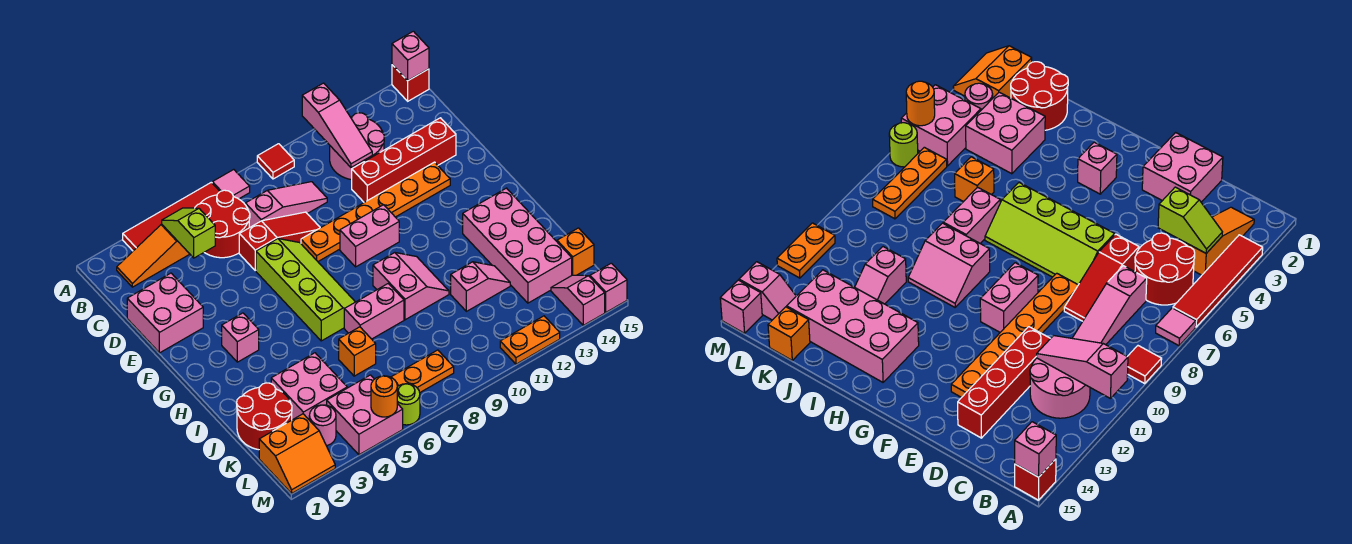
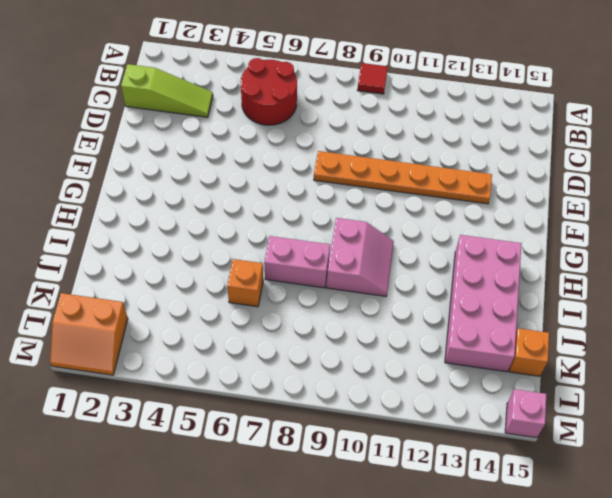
lime slope C1:C3 level 1 top 1 -> none
none -> red tile A3:A6 level 1
none -> pink tile A7 level 1
none -> red brick A15 level 1
none -> orange slope B2:B4 level 1 top 4

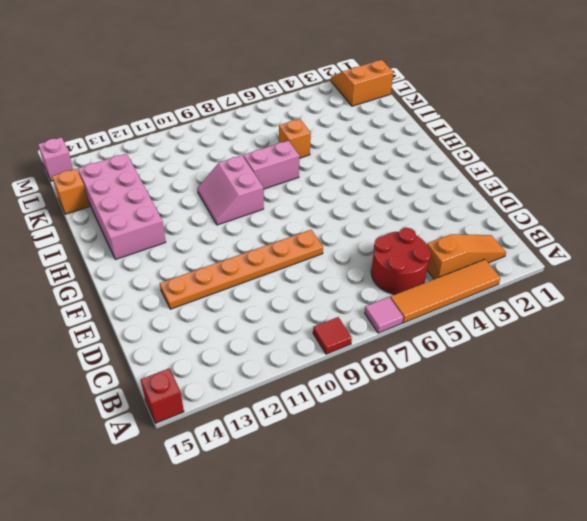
orange tile A3:A6 level 1 -> red tile A3:A6 level 1
none -> pink round brick B11:C12 level 1
none -> pink slope C7:C9 level 1 top 7
none -> pink brick D1:E2 level 1
none -> red slope D6:D8 level 1 top 6

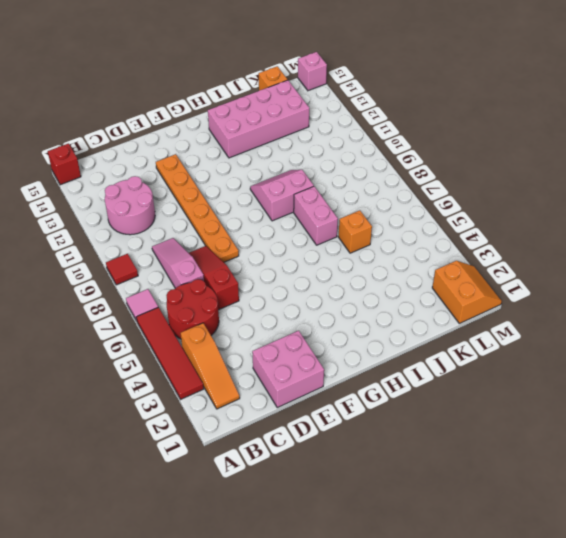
none -> red brick D11:D14 level 1
none -> lime slope E6:H7 level 1 top 6
none -> pink brick F9:F10 level 1
none -> pink brick G3 level 1

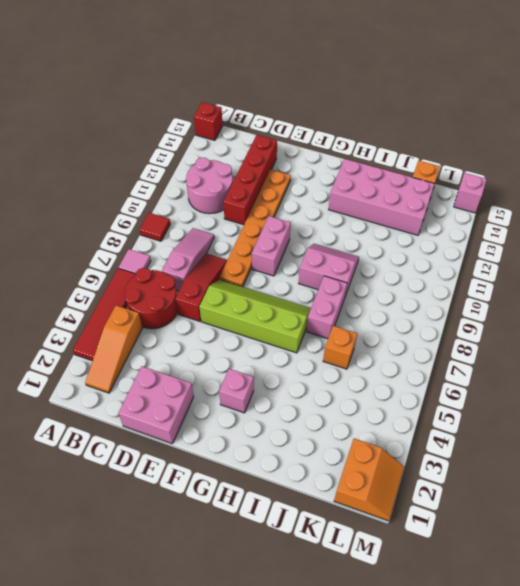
none -> red round brick J1:K2 level 1
none -> pink brick J3:K4 level 1
none -> pink slope J11:J12 level 1 top 11
none -> pink round brick L3 level 1

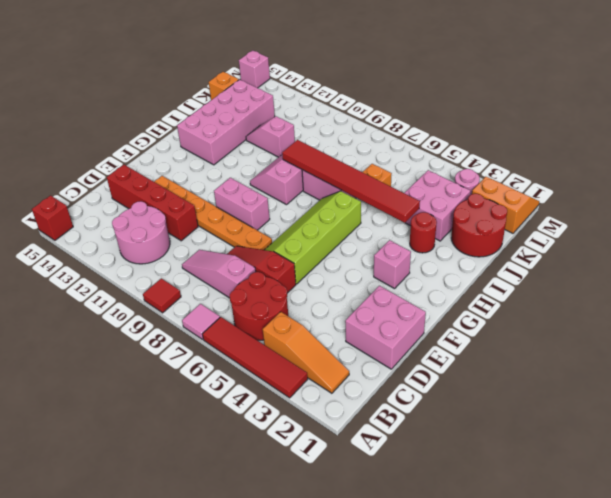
red round brick I3 level 1 -> none
red tile I4:I9 level 2 -> none
none -> pink brick L4:M5 level 1
none -> orange plate L6:L8 level 1
none -> pink slope L14:M14 level 1 top M
none -> lime round brick M6 level 1

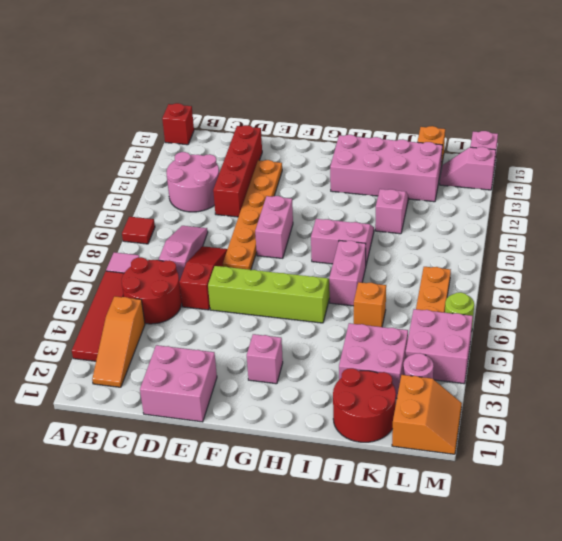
none -> orange plate M11:M12 level 1
none -> pink slope A11:C11 level 2 top A
none -> pink brick A15 level 2
none -> lime slope B4:C4 level 2 top C

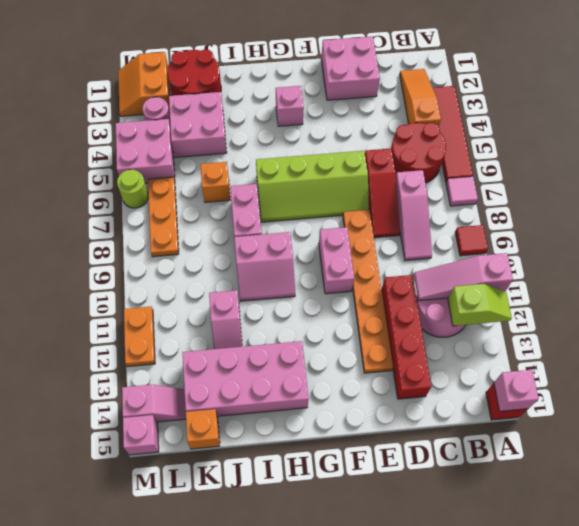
lime slope A12:B12 level 2 top B -> lime slope B4:C4 level 2 top C
none -> orange round brick M5 level 2

